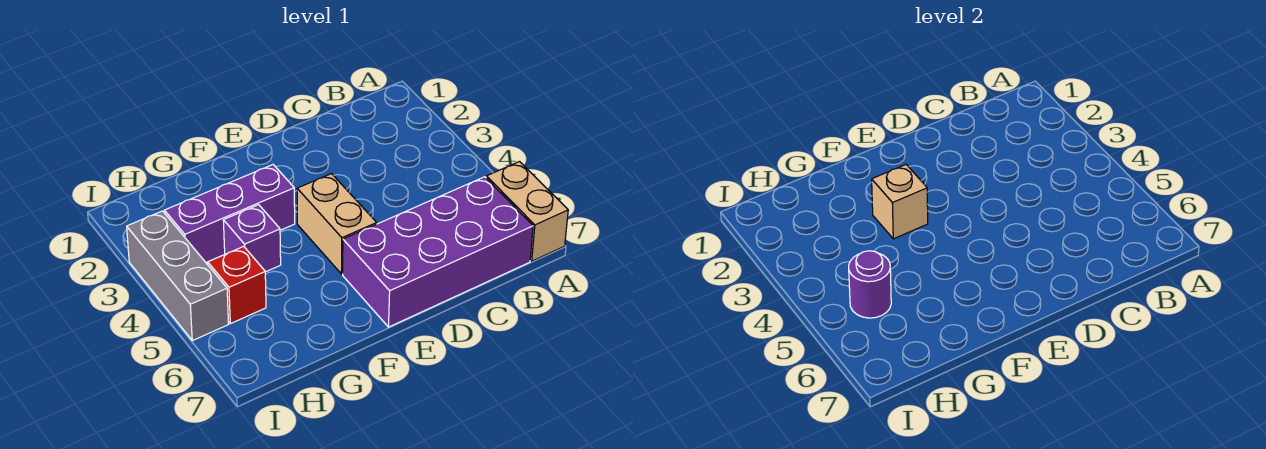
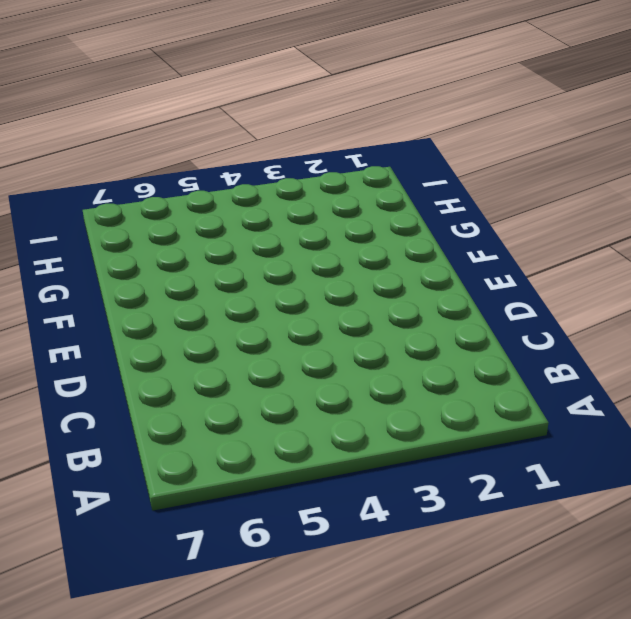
none -> tan brick A6:A7 level 1
none -> purple brick B6:E7 level 1

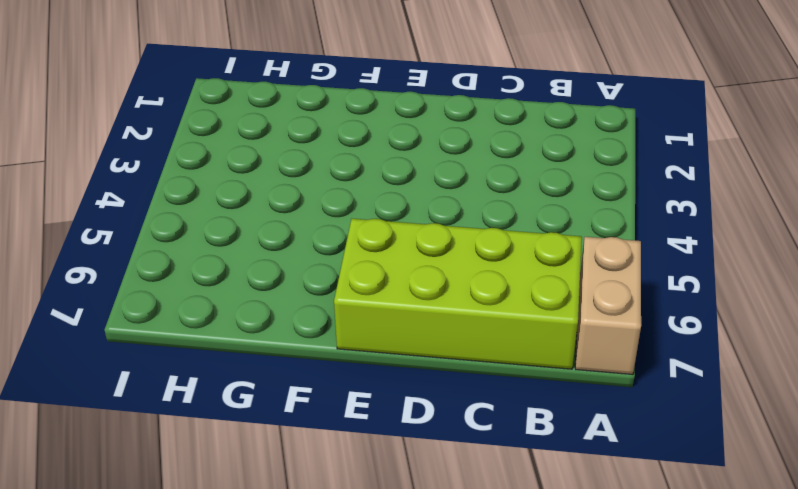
lime brick B6:E7 level 1 -> purple brick B6:E7 level 1
none -> tan brick E4:E5 level 1
none -> purple brick F3:H3 level 1

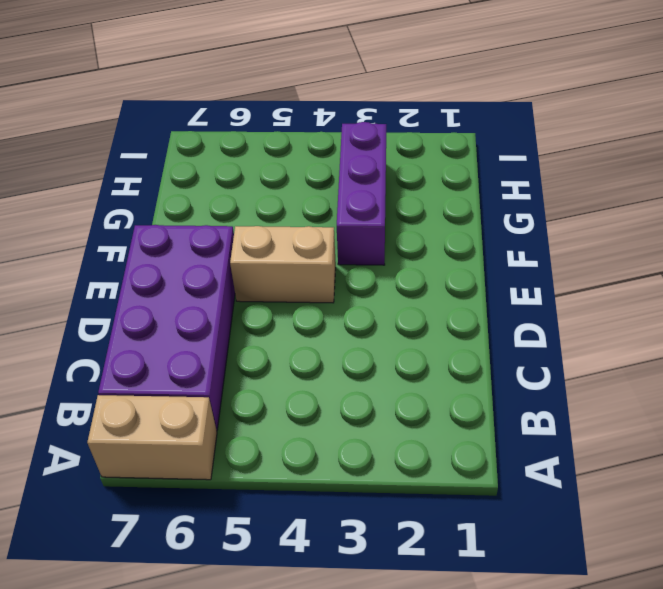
none -> purple brick G4 level 1
none -> red brick H5 level 1

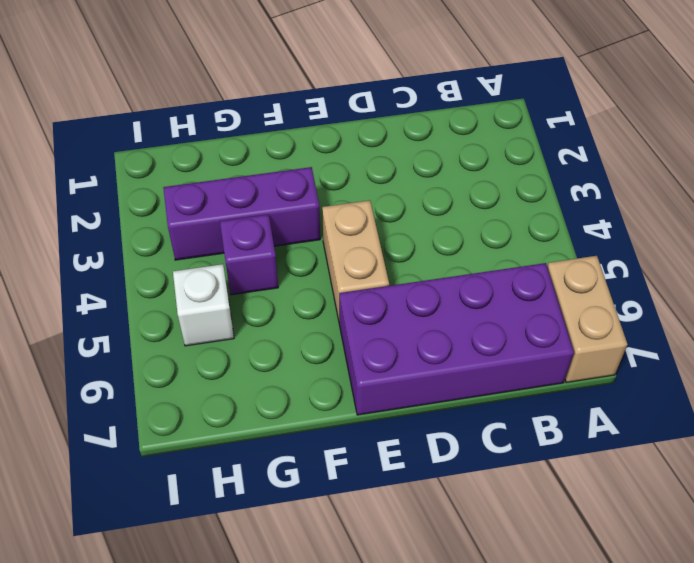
white brick H5 level 1 -> red brick H5 level 1
none -> grey brick I3:I5 level 1
none -> tan brick F3 level 2

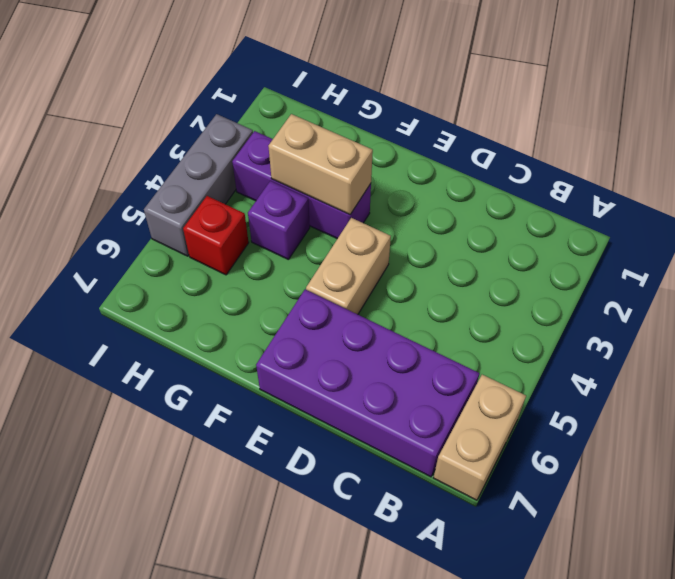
tan brick F3:G3 level 2 -> tan brick F3 level 2
none -> purple round brick H5 level 2

